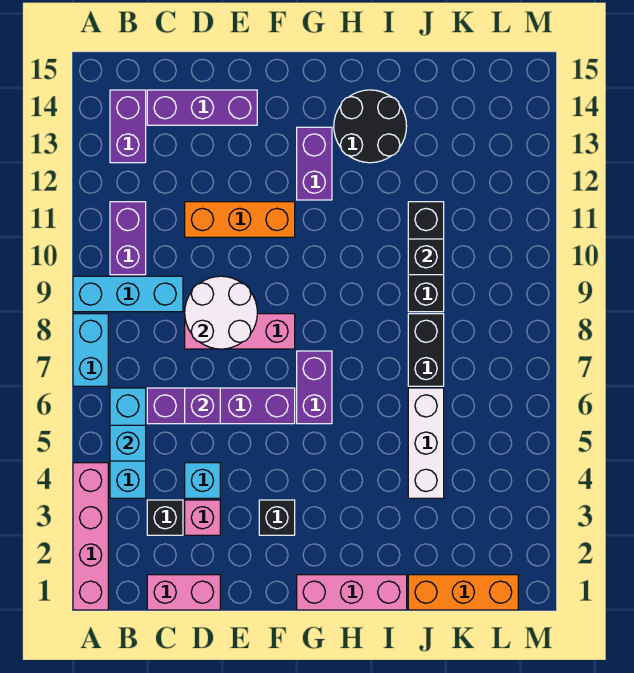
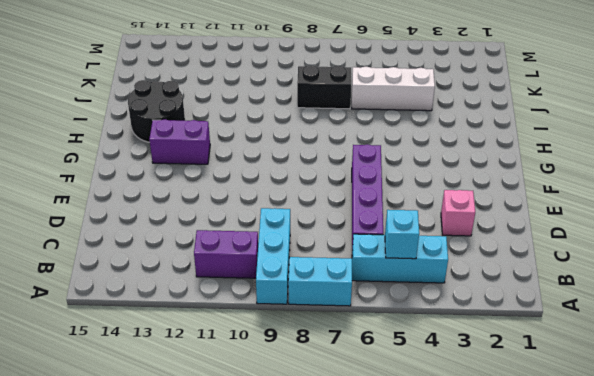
none -> pink brick A1:A4 level 1
none -> purple brick B13:B14 level 1
none -> pink brick C1:D1 level 1

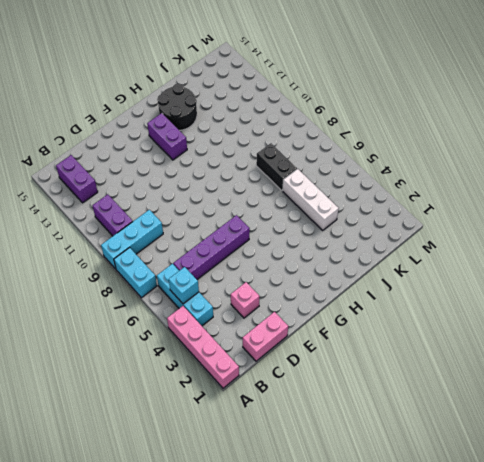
none -> black brick C3 level 1
none -> purple brick C14:E14 level 1
none -> cyan brick D4 level 1

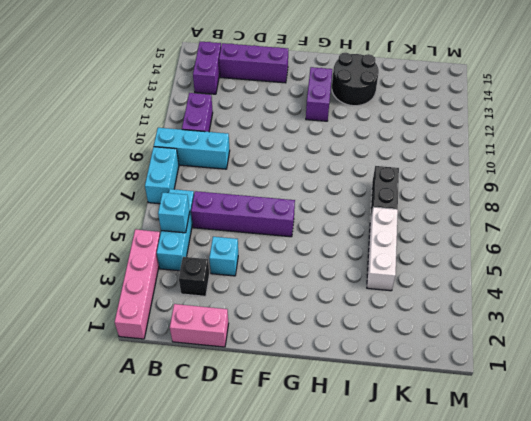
none -> pink brick D3 level 1
none -> pink brick D8:F8 level 1
none -> orange brick D11:F11 level 1

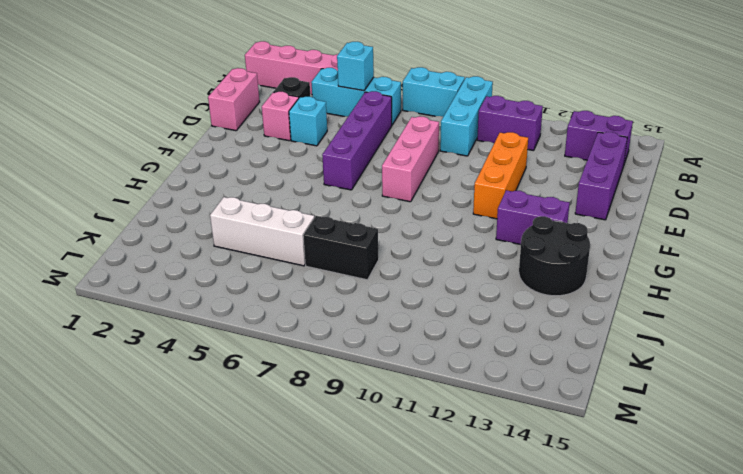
none -> black brick F3 level 1
none -> pink brick G1:I1 level 1
none -> purple brick G6:G7 level 1

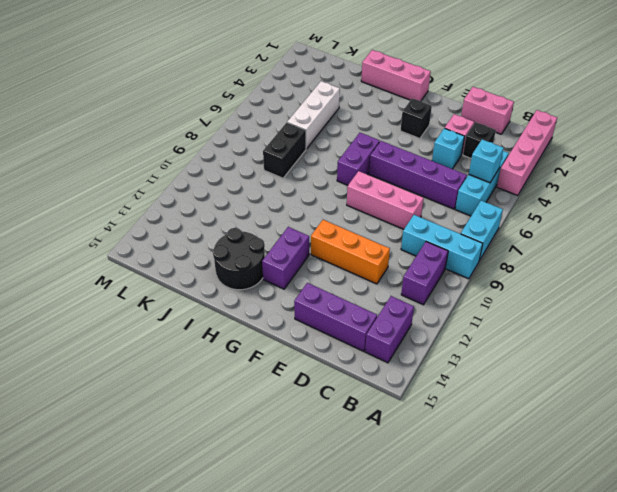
none -> orange brick J1:L1 level 1
none -> black brick J9:J11 level 1
none -> purple brick D6 level 2

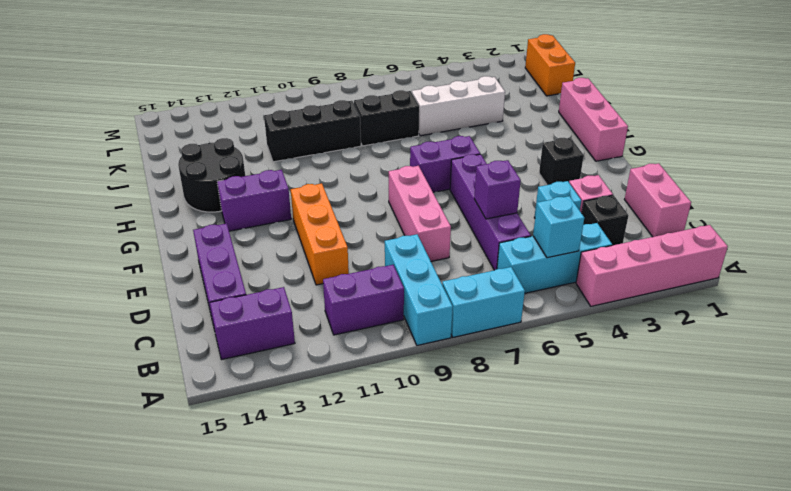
orange brick K1:L1 level 1 -> orange brick J1:L1 level 1
none -> white round brick D8:E9 level 2
none -> black brick J10 level 2

